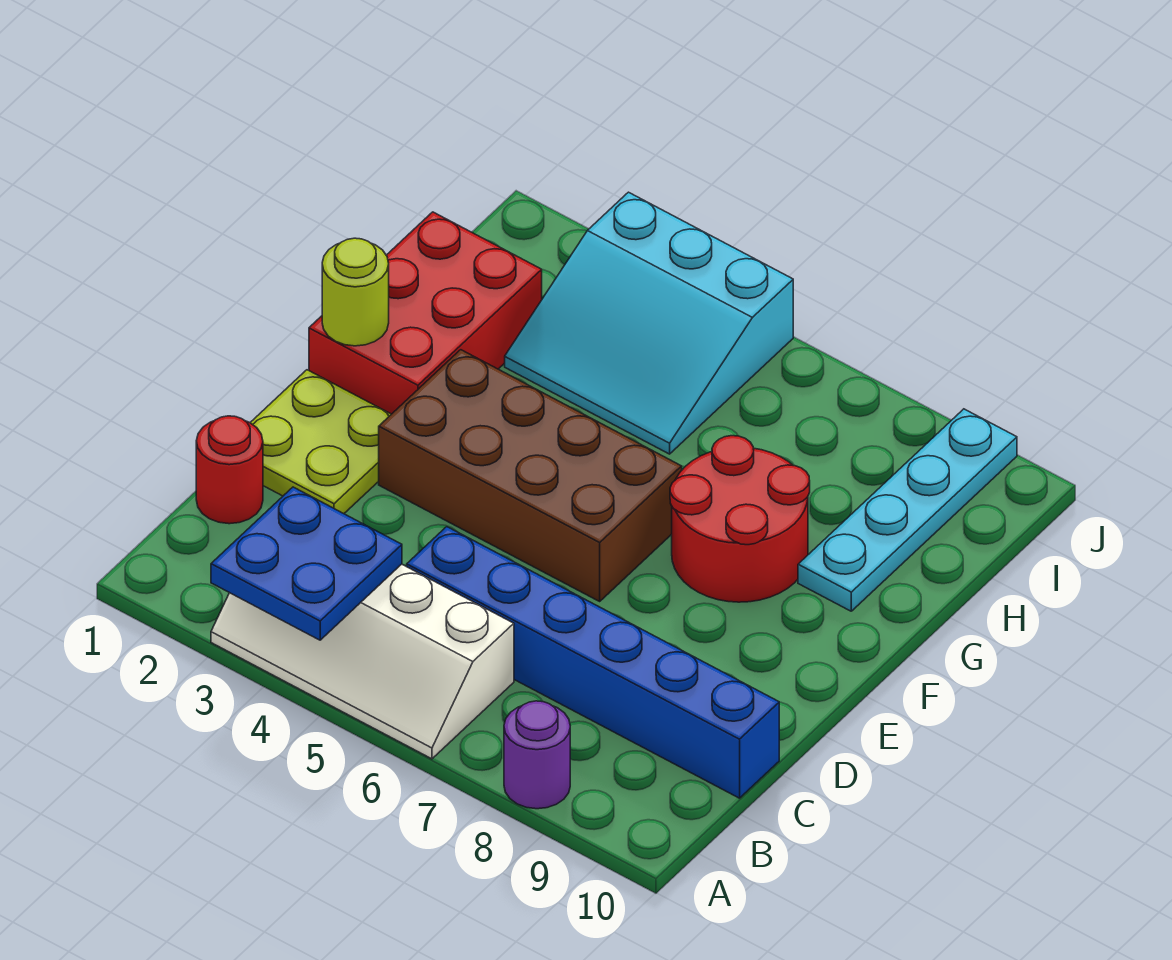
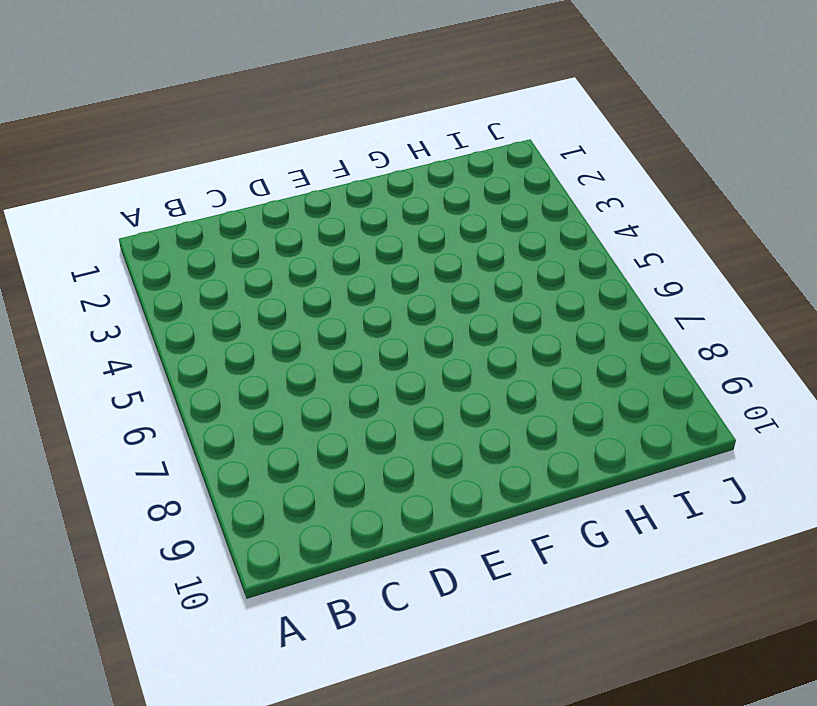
none -> white slope A3:B6 level 1 top B
none -> purple round brick A8 level 1
none -> red round brick C1 level 1

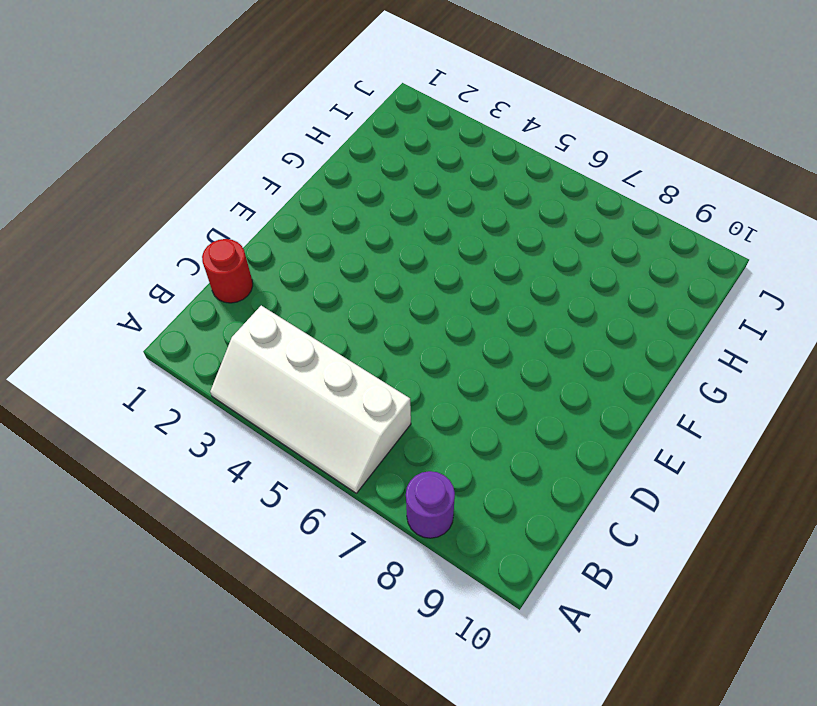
none -> blue brick C5:C10 level 1
none -> lime plate D1:E2 level 1
none -> brown brick E3:F6 level 1

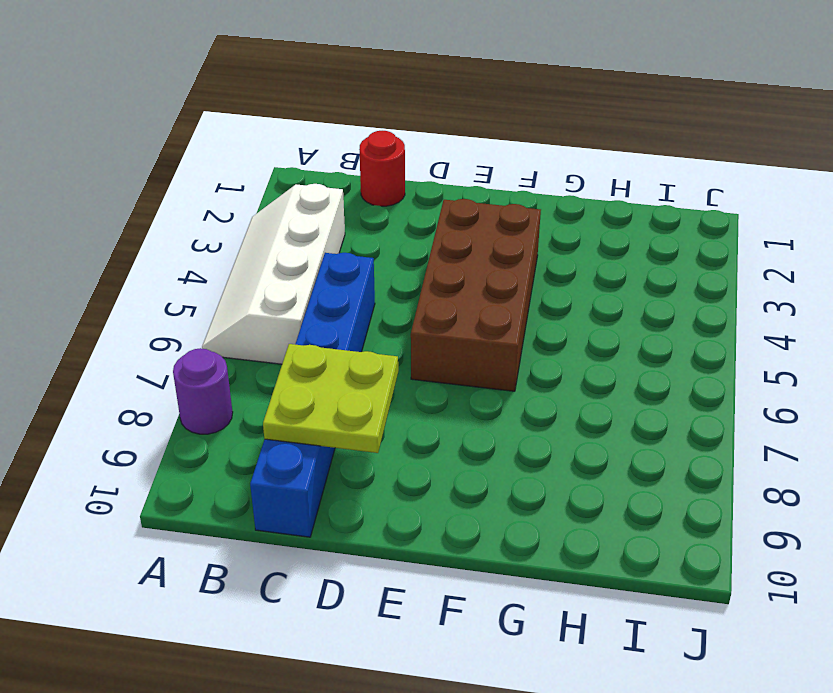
lime plate C8:D9 level 2 -> lime plate D1:E2 level 1
none -> red brick F1:H2 level 1
none -> red round brick F7:G8 level 1
none -> cyan plate G9:J9 level 1

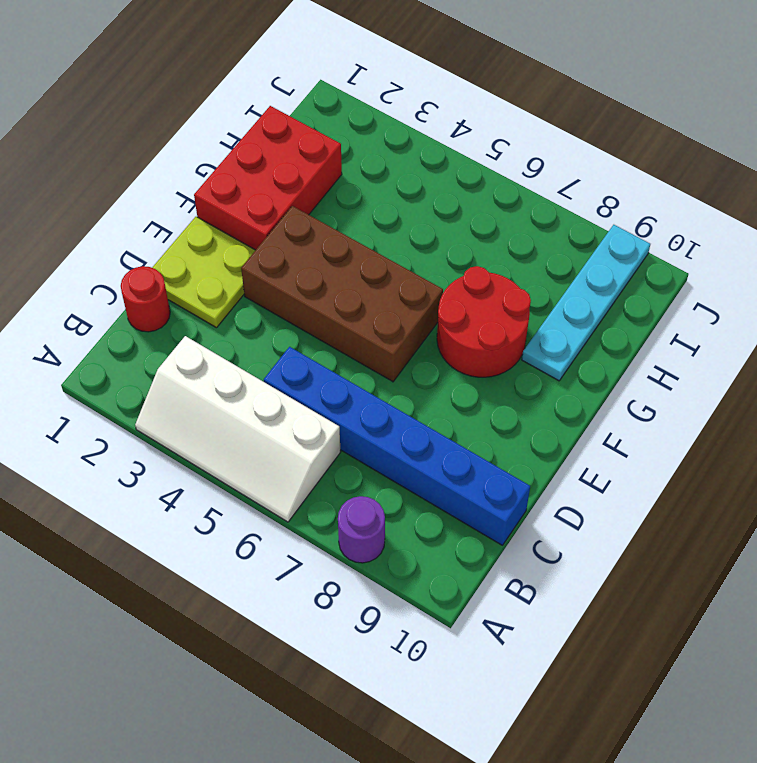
none -> cyan slope H3:J5 level 1 top J
none -> blue plate A3:B4 level 2
none -> lime round brick F1 level 2

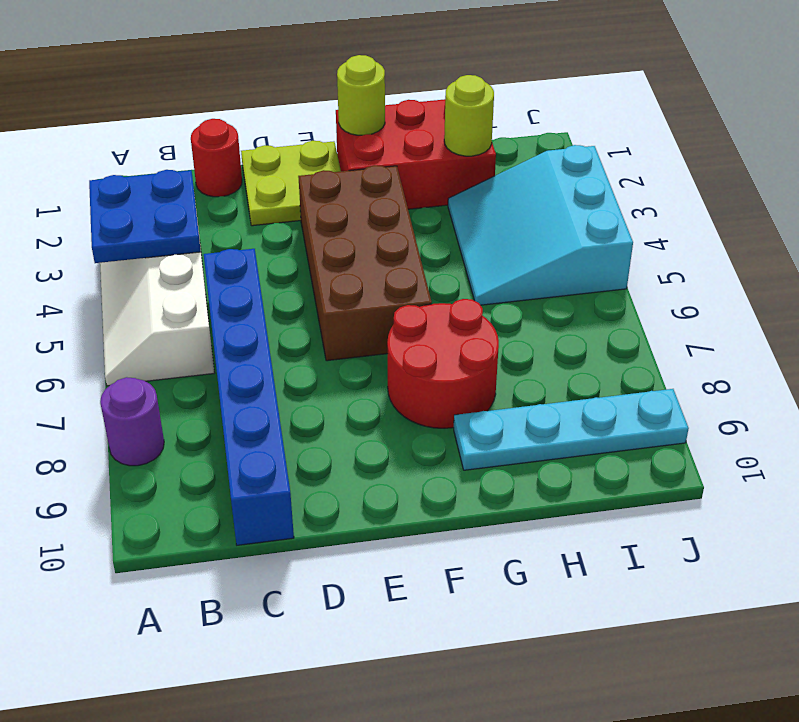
lime round brick H2 level 2 -> none

